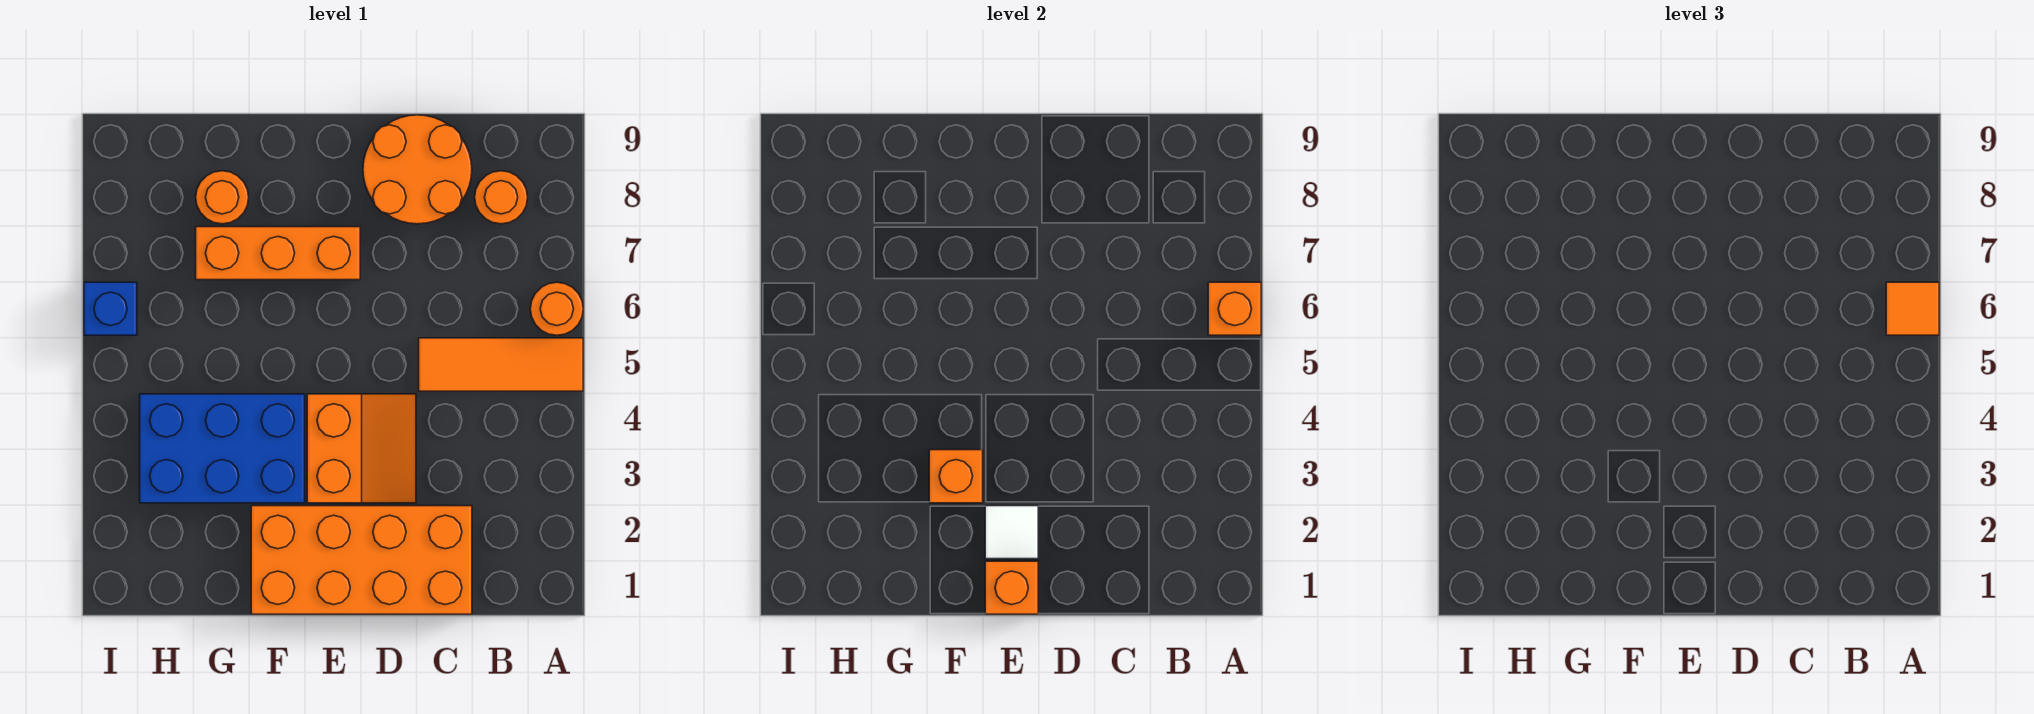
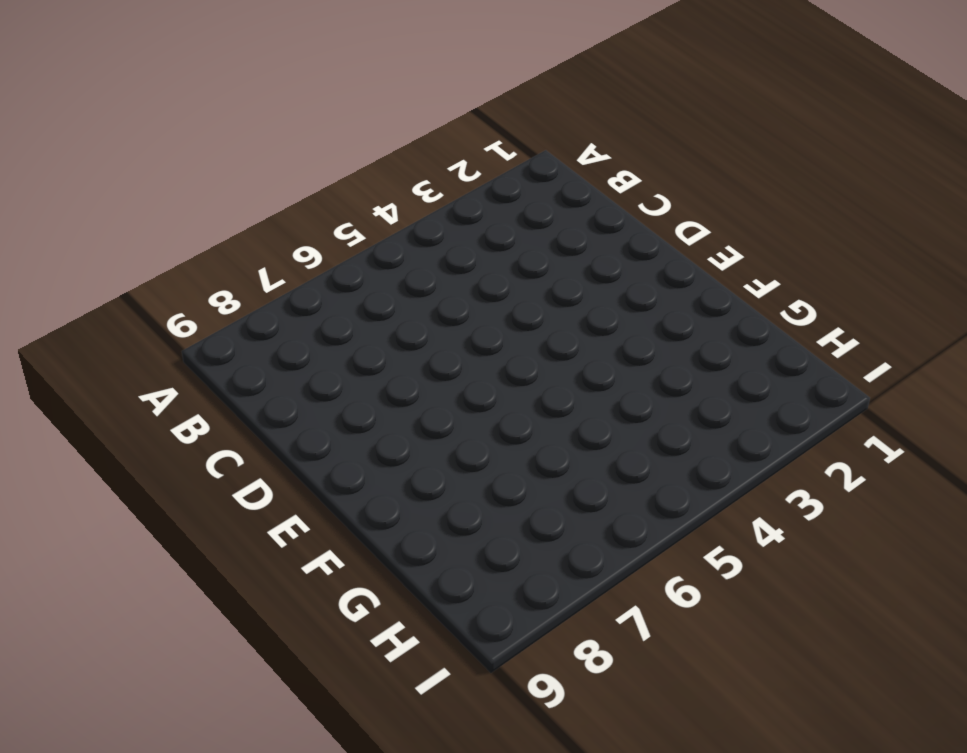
none -> orange tile A5:C5 level 1
none -> orange round brick A6 level 1
none -> orange round brick B8 level 1

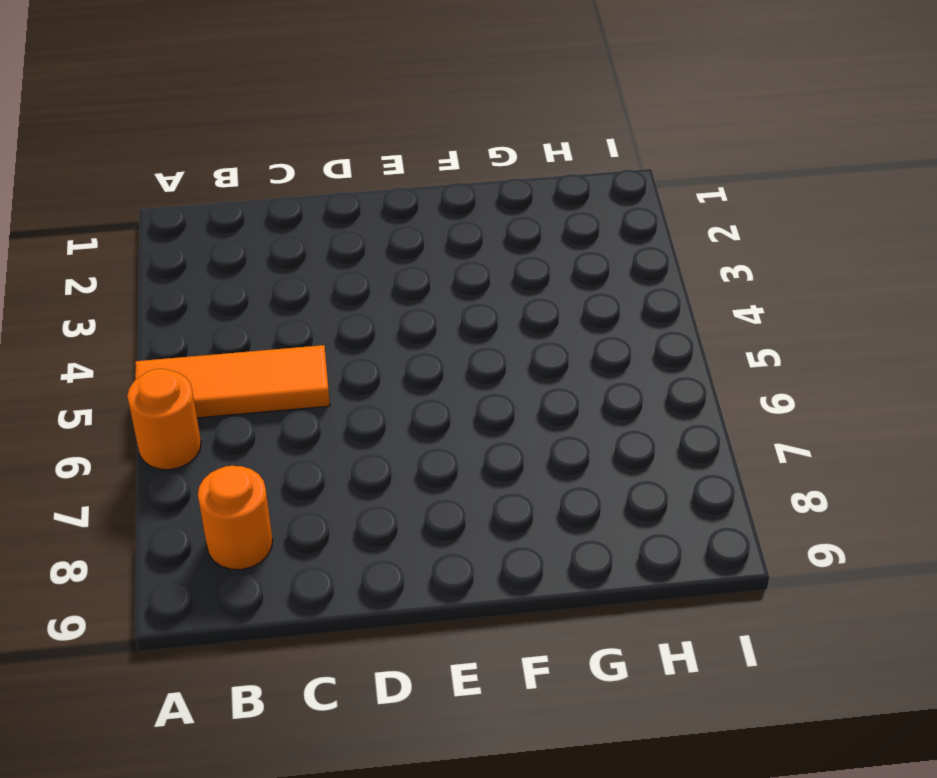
none -> orange brick C1:F2 level 1
none -> orange round brick C8:D9 level 1
none -> orange slope D3:E4 level 1 top E

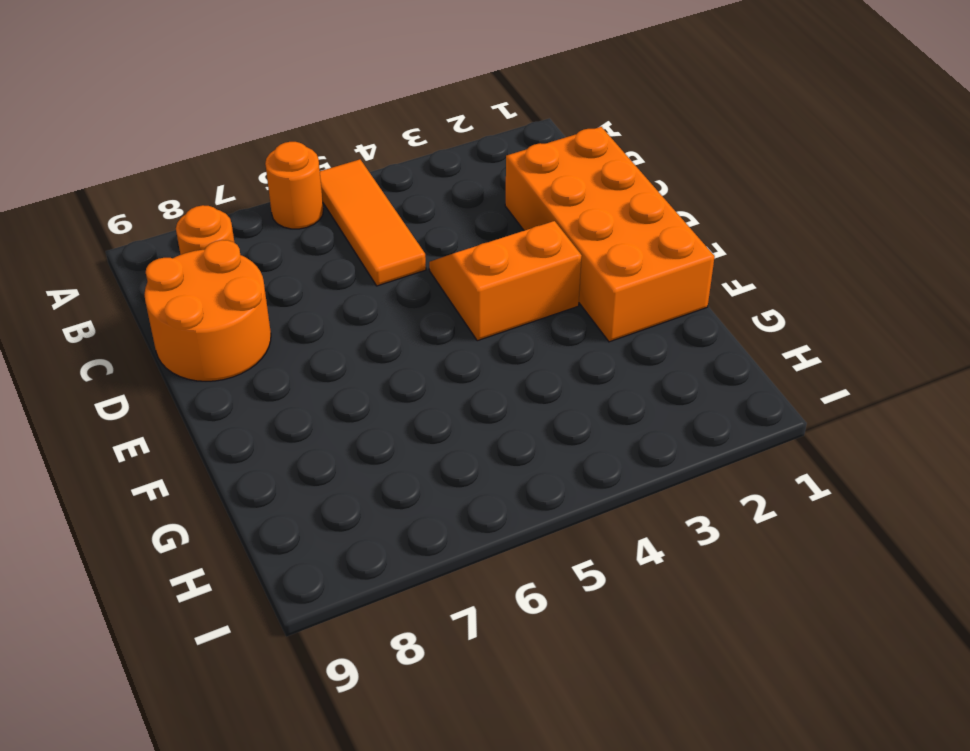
none -> orange brick E7:G7 level 1
none -> blue brick F3:H4 level 1
none -> orange round brick G8 level 1

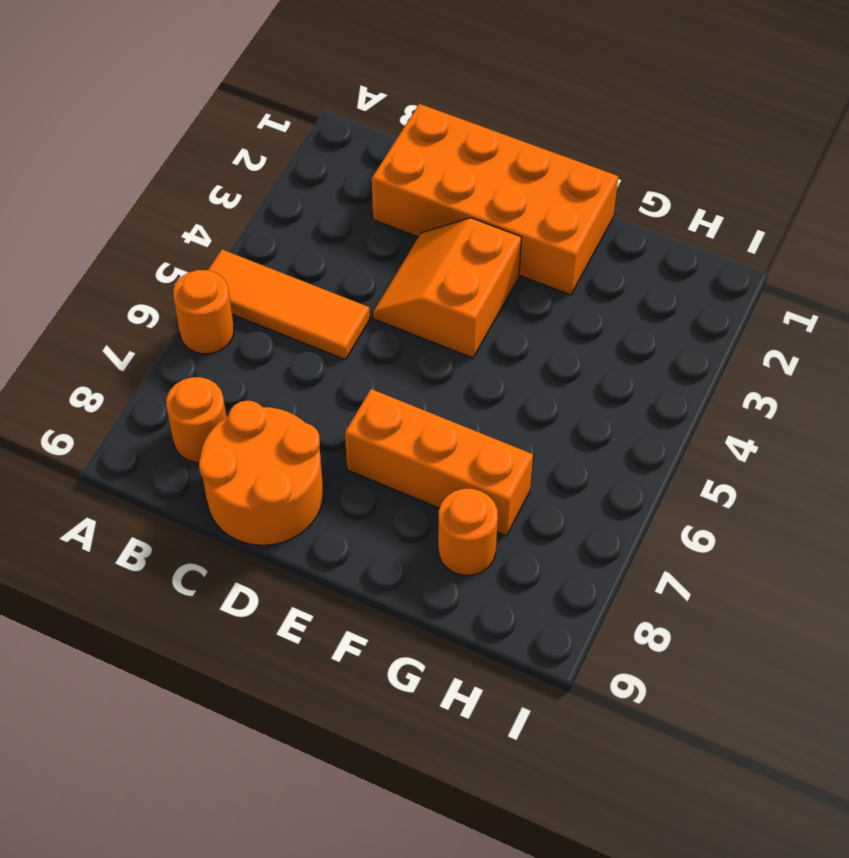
none -> blue brick F3:H4 level 1
none -> blue brick I6 level 1
none -> orange brick A6 level 2

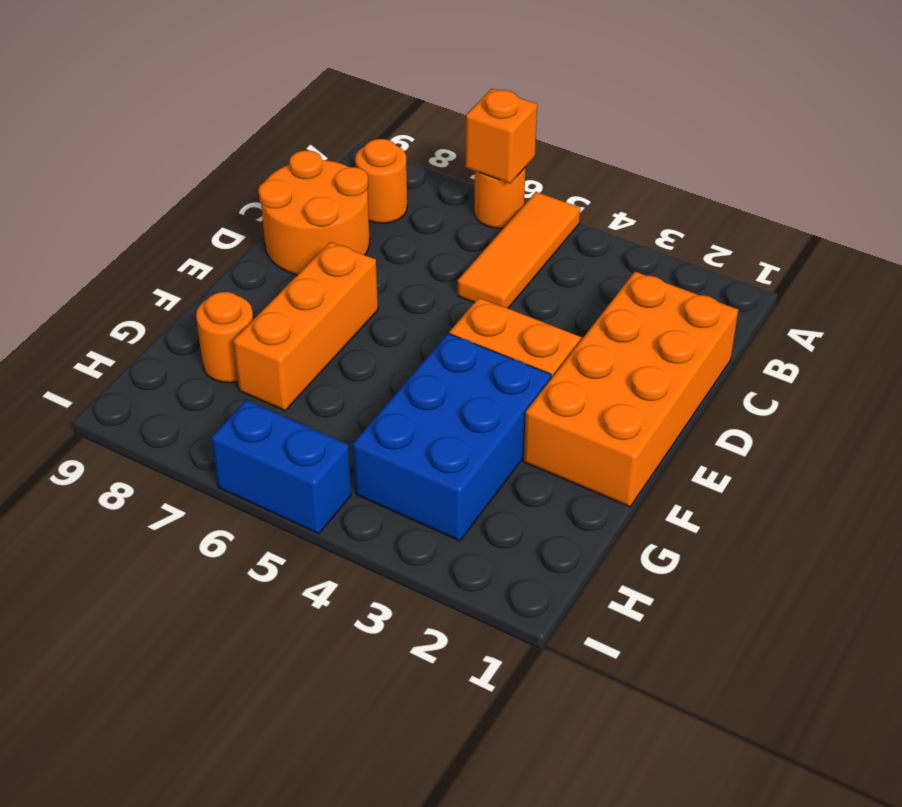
blue brick I5:I6 level 1 -> blue brick I6 level 1
none -> orange brick E1 level 2
none -> white tile E2 level 2
none -> orange brick F3 level 2

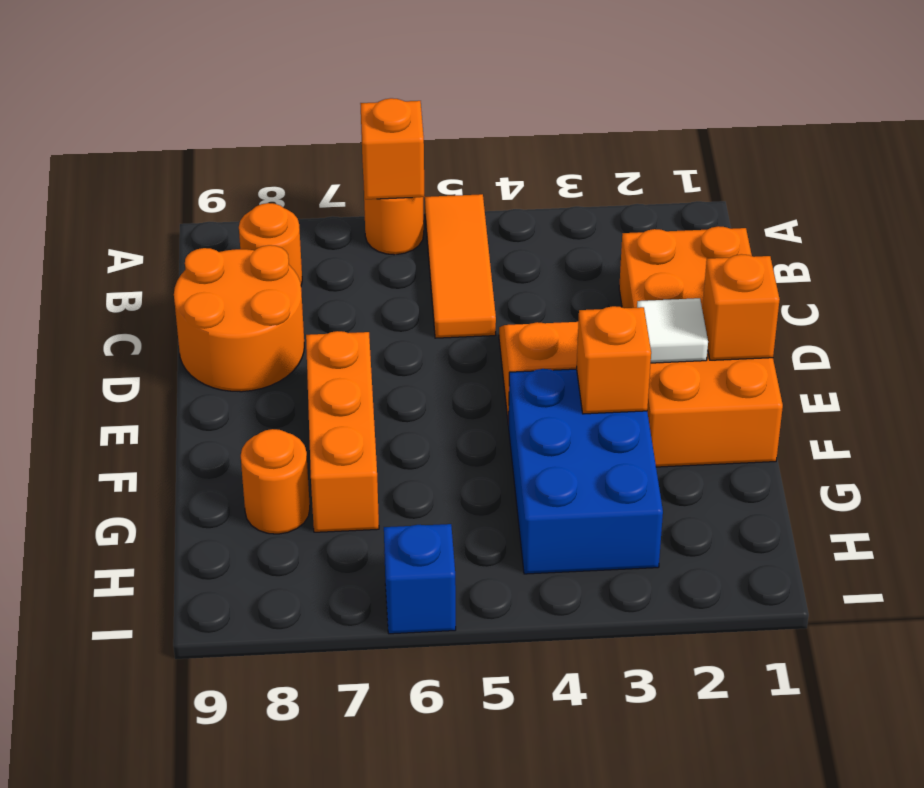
none -> orange tile A6 level 3

